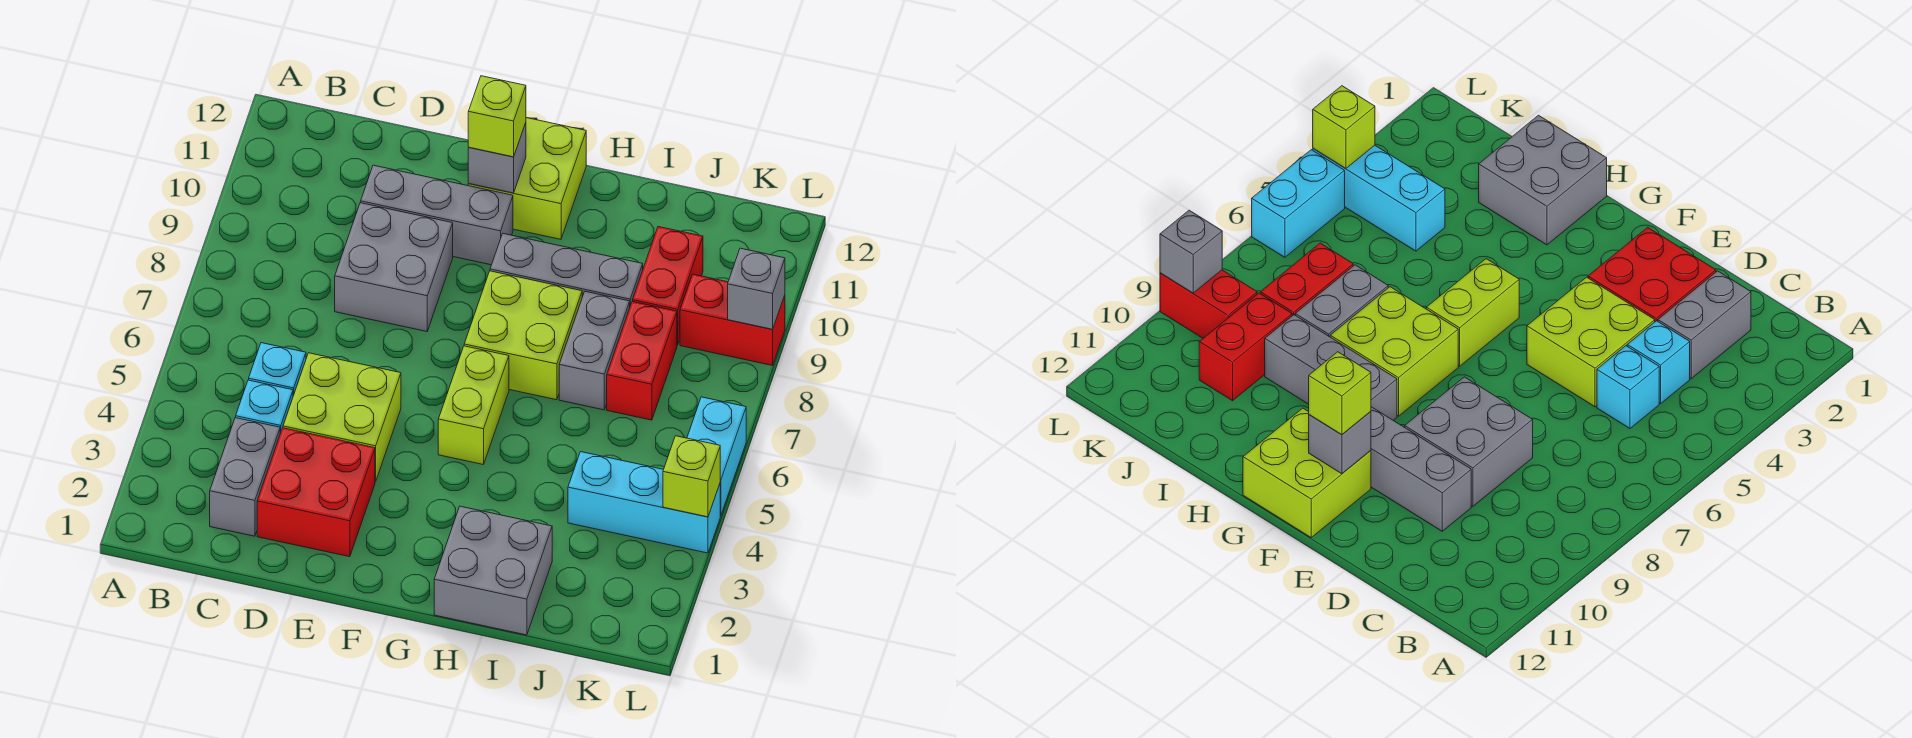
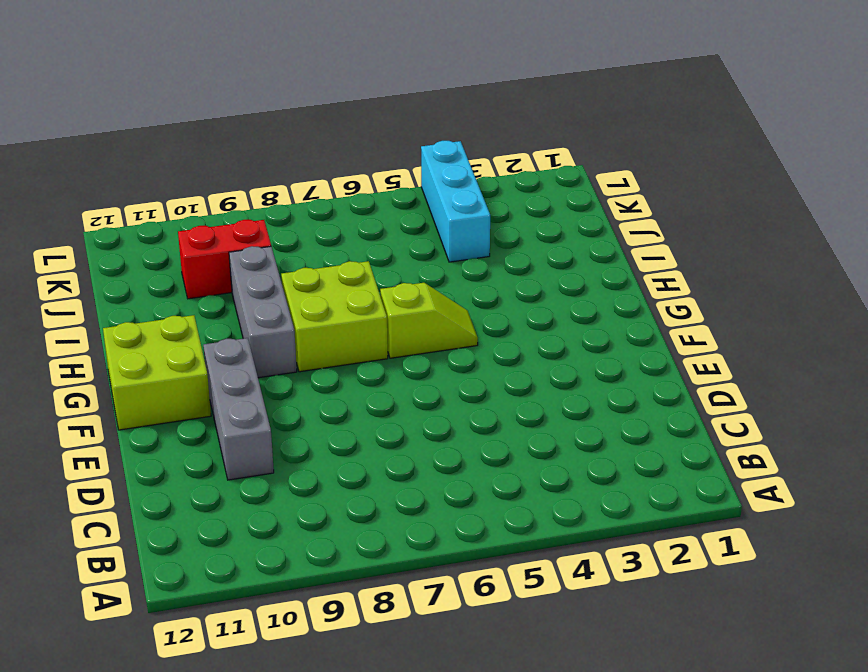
lime slope G5:G6 level 1 top 6 -> lime brick G5:G6 level 1
none -> grey brick C2:C3 level 1
none -> cyan brick C4 level 1
none -> cyan brick C5 level 1

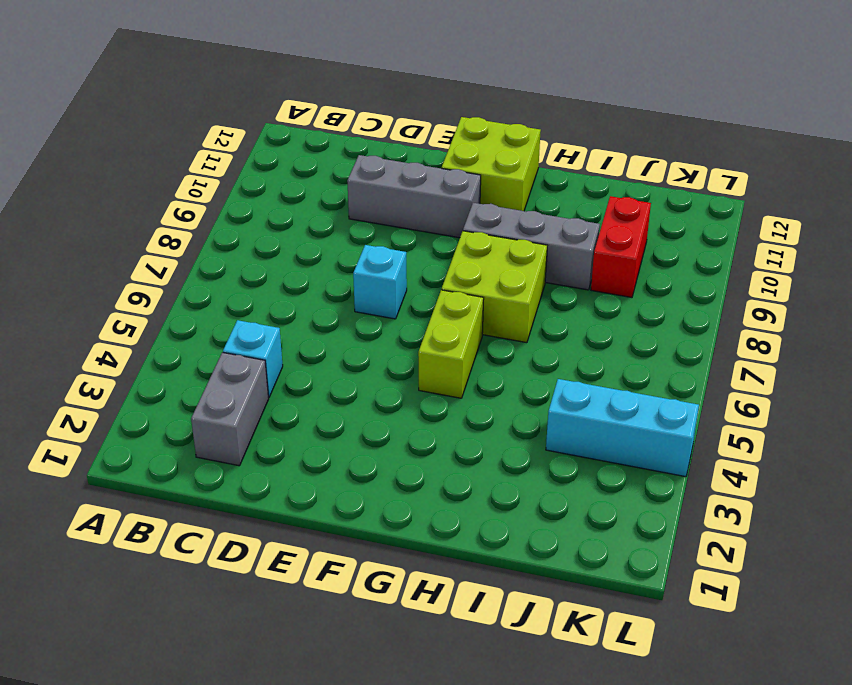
cyan brick E7 level 1 -> cyan brick C5 level 1
none -> red brick D2:E3 level 1
none -> lime brick D4:E5 level 1
none -> grey brick D8:E9 level 1

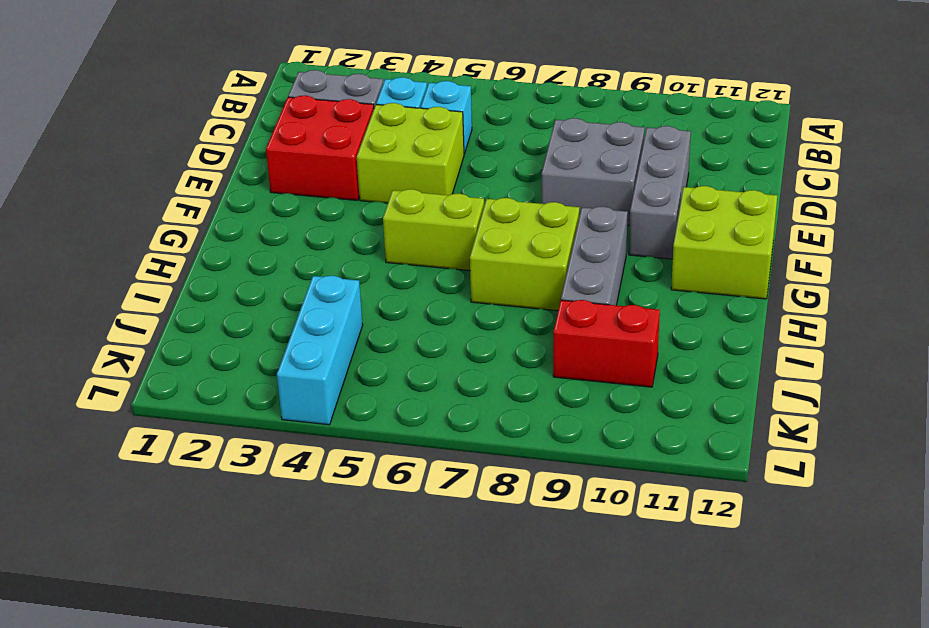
none -> grey brick H1:I2 level 1
none -> grey brick I7:I8 level 1
none -> red brick J7:J8 level 1

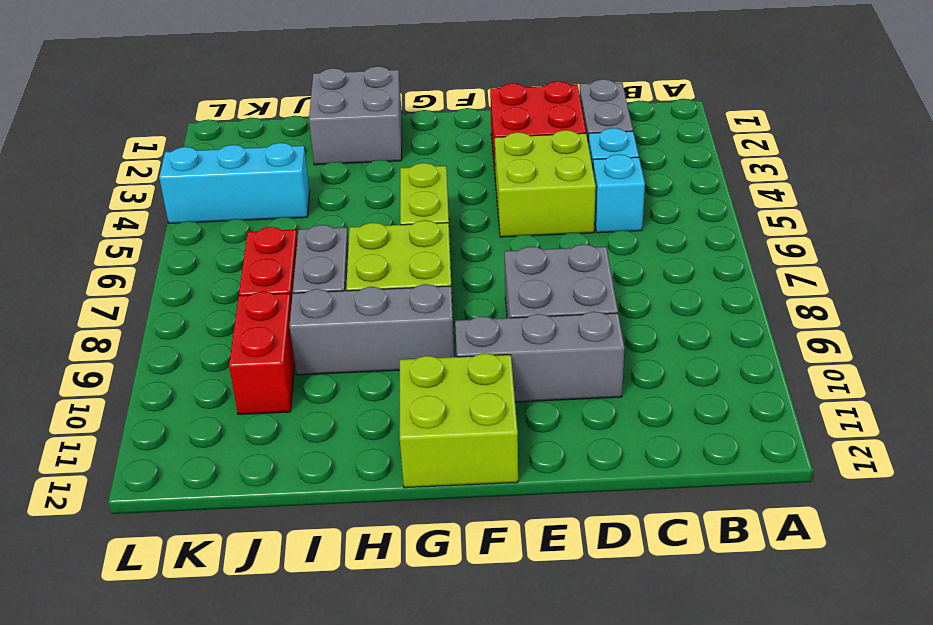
none -> red brick K9:L9 level 1
none -> cyan brick L5:L6 level 1
none -> grey brick F11 level 2

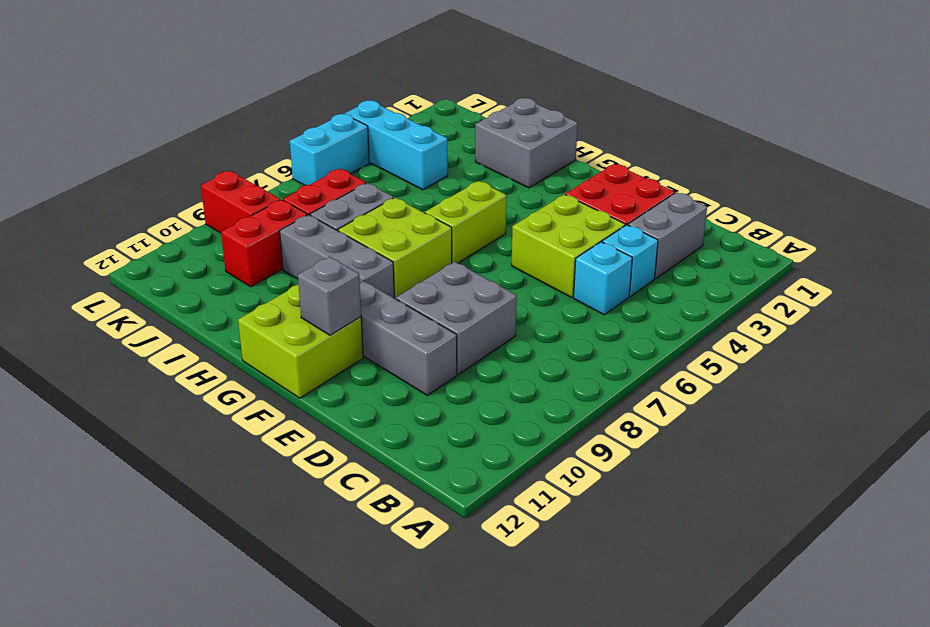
none -> lime brick L4 level 2
none -> grey brick L9 level 2
none -> lime brick F11 level 3

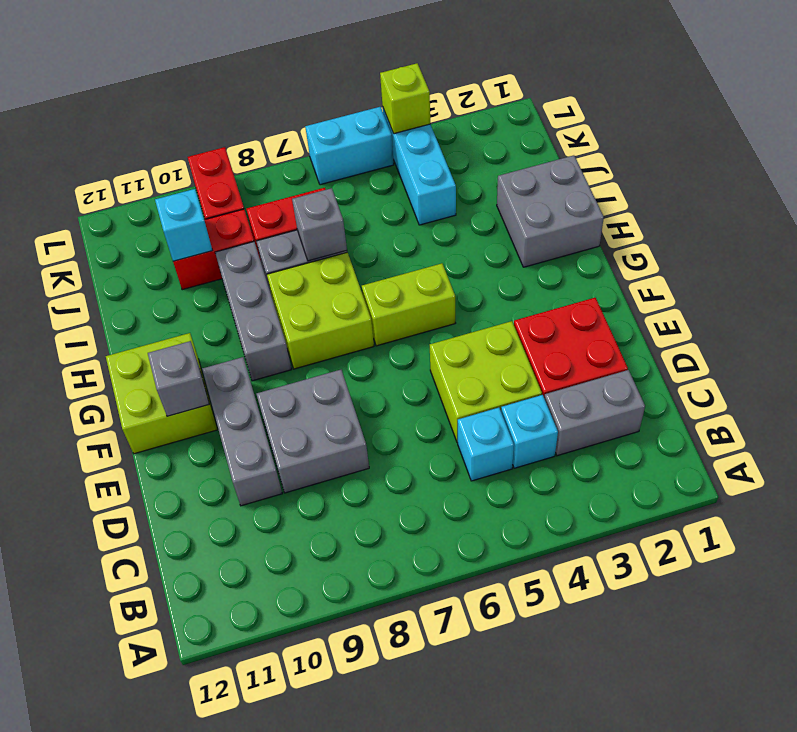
grey brick I7 level 2 -> grey brick L9 level 2
cyan brick J10 level 2 -> none
none -> lime brick F11 level 3

